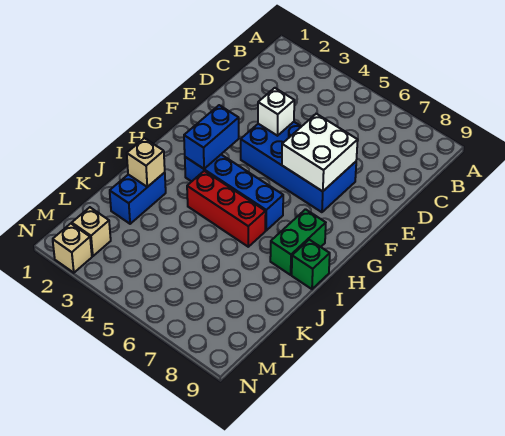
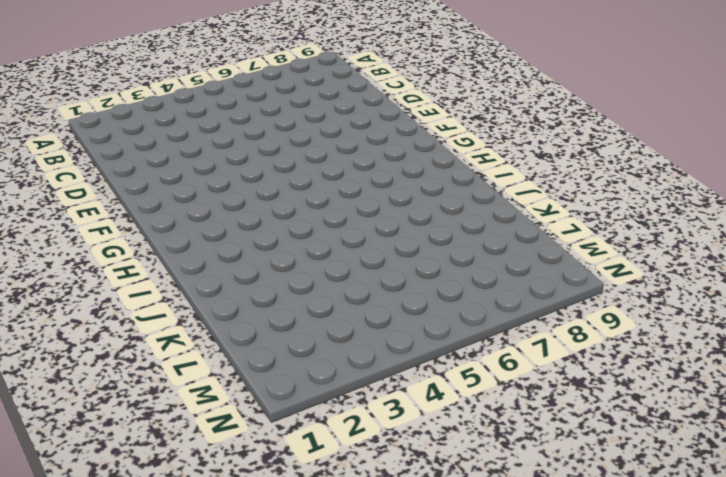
none -> blue brick E4:F7 level 1
none -> blue brick H3:H6 level 1
none -> green brick H8:I8 level 1

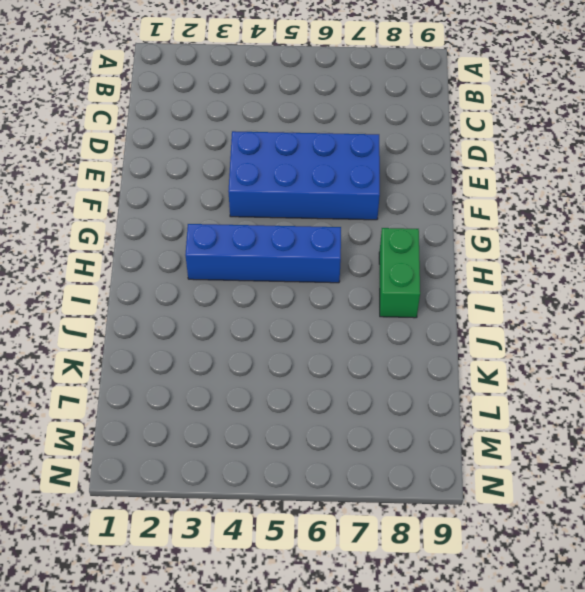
none -> red brick I4:I6 level 1
none -> green brick I9 level 1
none -> blue brick J2:K2 level 1

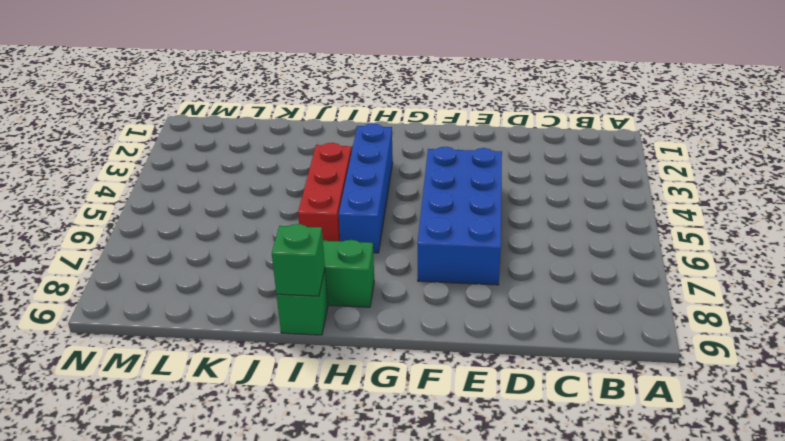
green brick I9 level 2 -> none
none -> blue brick J2:K2 level 1
none -> tan brick M2 level 1
none -> tan brick N2 level 1

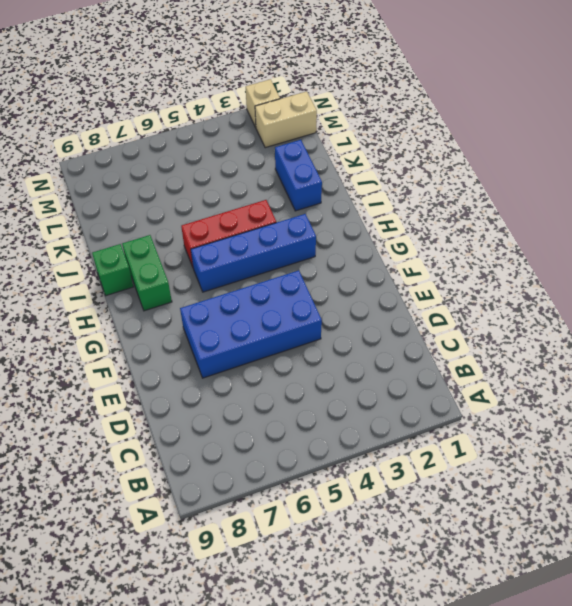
tan brick M1:M2 level 1 -> tan brick M2 level 1
none -> white brick E4 level 2
none -> white brick E6:F7 level 2
none -> blue brick G3:H3 level 2

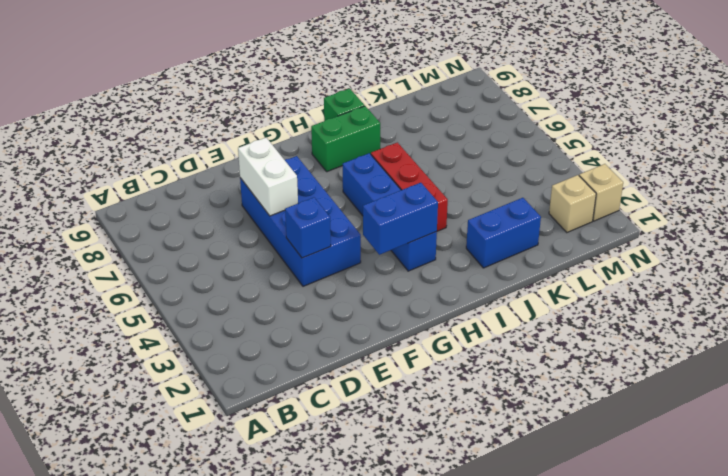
blue brick E4 level 2 -> white brick E4 level 2
white brick E6:E7 level 2 -> white brick E6:F7 level 2
none -> tan brick J2 level 2

